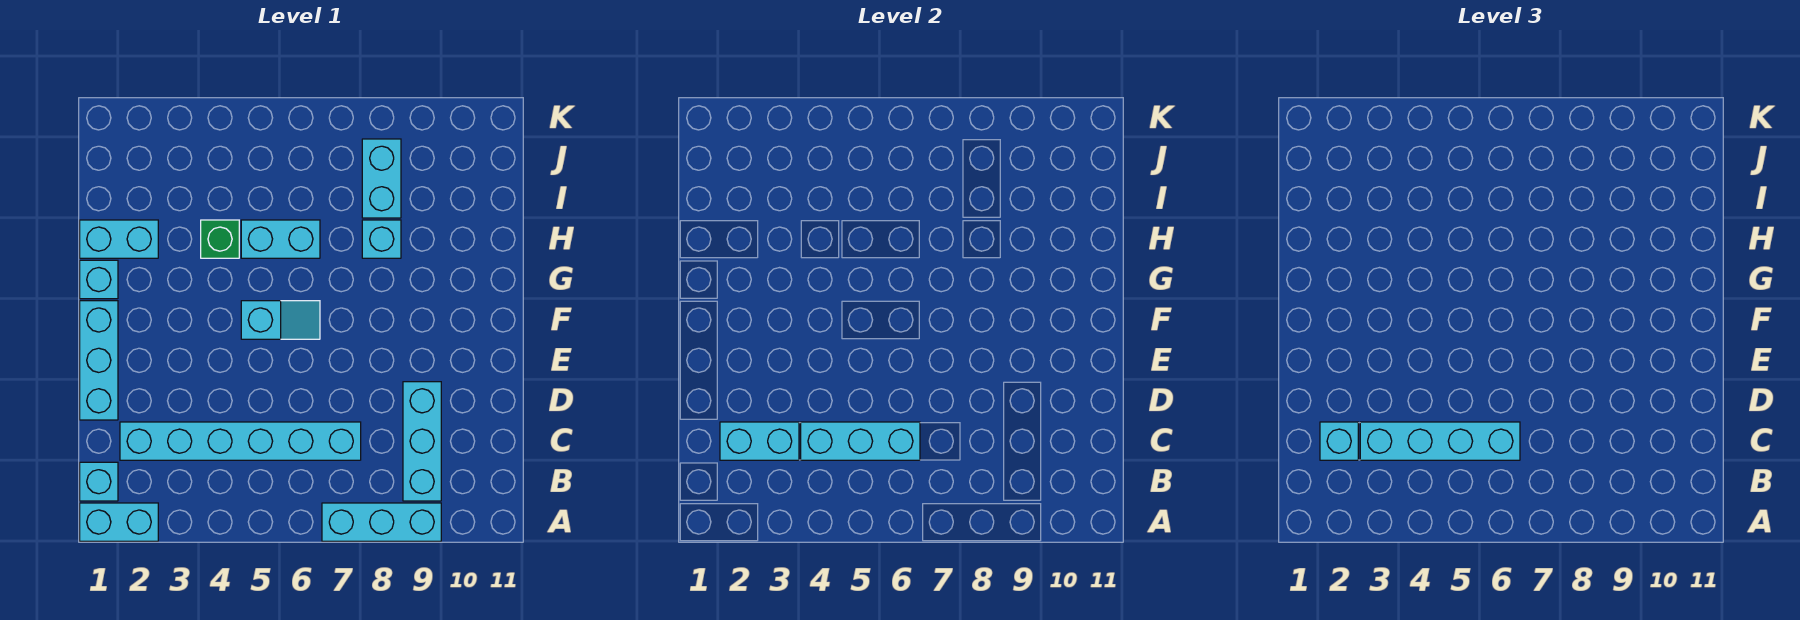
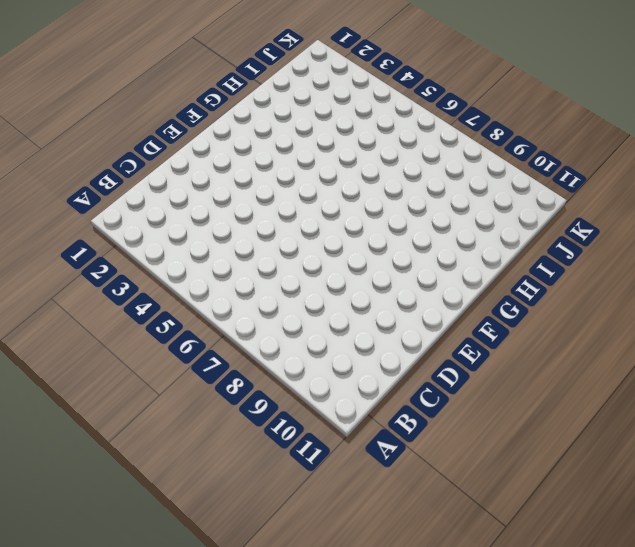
none -> cyan brick A1:A2 level 1
none -> cyan brick A7:A9 level 1
none -> cyan brick B1 level 1

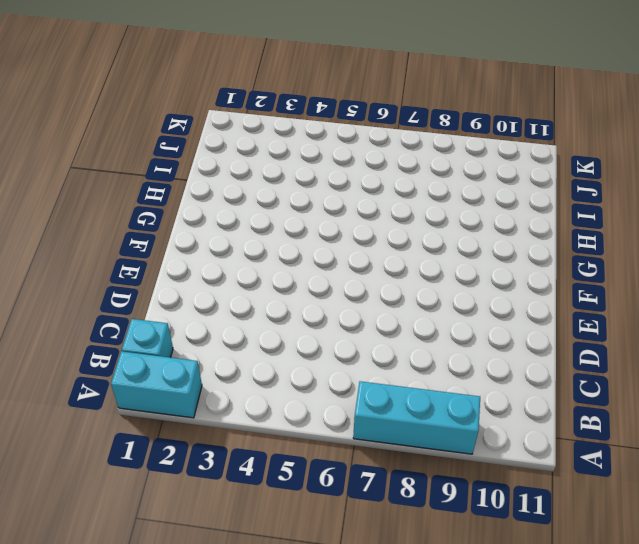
none -> cyan brick B9:D9 level 1
none -> cyan brick C2:C7 level 1
none -> cyan brick D1:F1 level 1

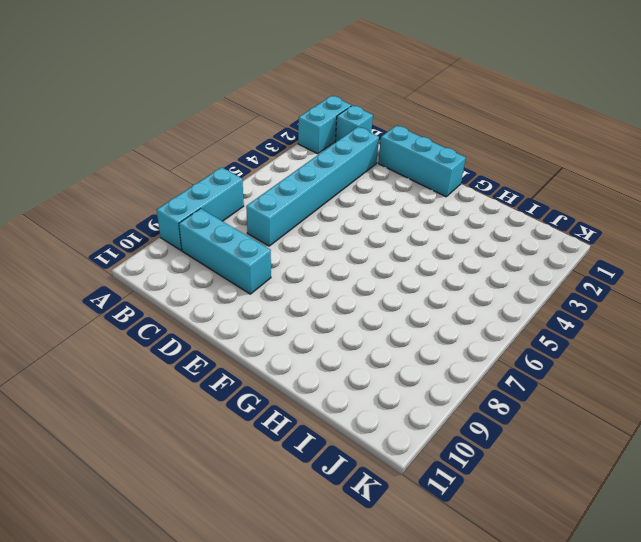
none -> cyan slope F5:F6 level 1 top 5
none -> cyan brick G1 level 1
none -> cyan brick H1:H2 level 1

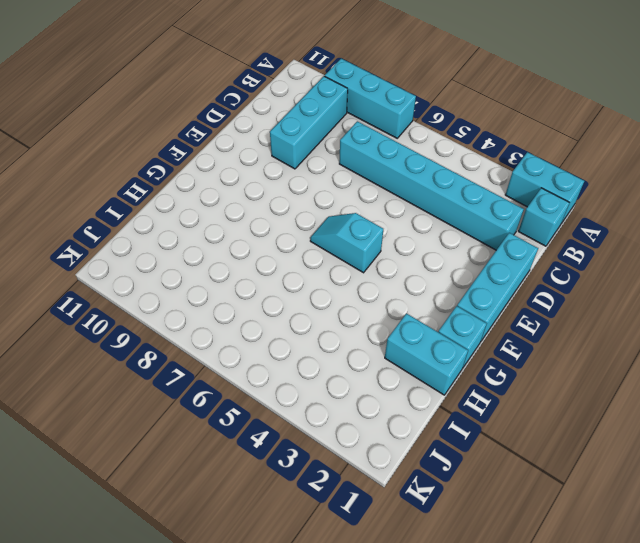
none -> green brick H4 level 1
none -> cyan brick H5:H6 level 1
none -> cyan brick H8 level 1

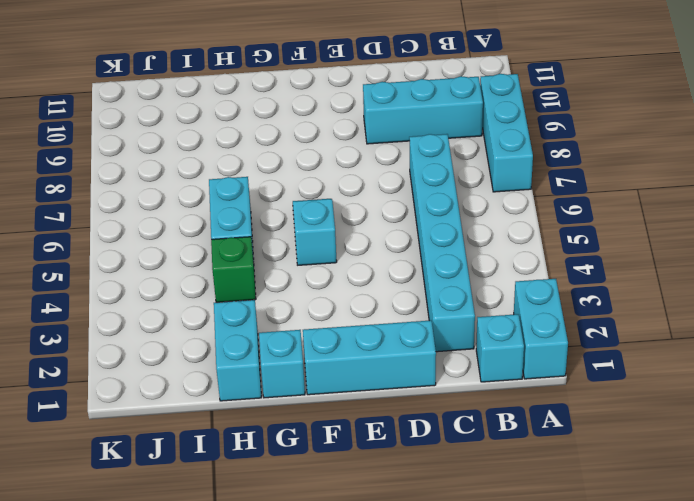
none -> cyan brick H8 level 1
none -> cyan brick I8:J8 level 1
none -> cyan brick C2:C3 level 2

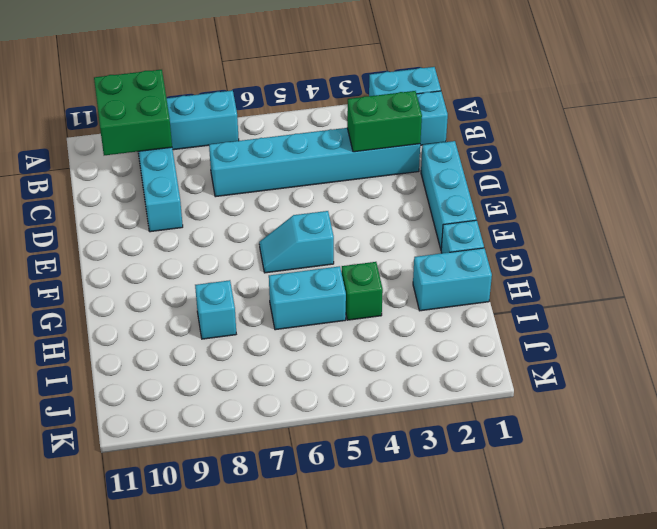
green brick A9:B10 level 2 -> none
green brick C2:C3 level 2 -> cyan brick C2:C3 level 2
none -> cyan brick I8:J8 level 1
none -> cyan brick C4:C6 level 2
none -> cyan brick C2 level 3

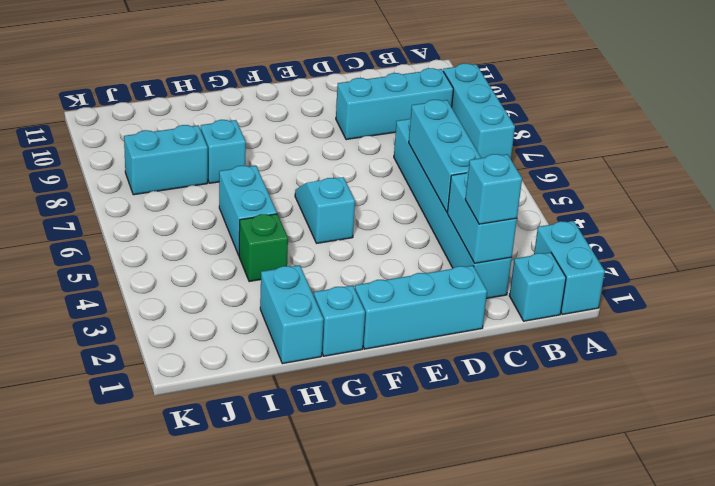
none -> cyan brick C3:C6 level 3

